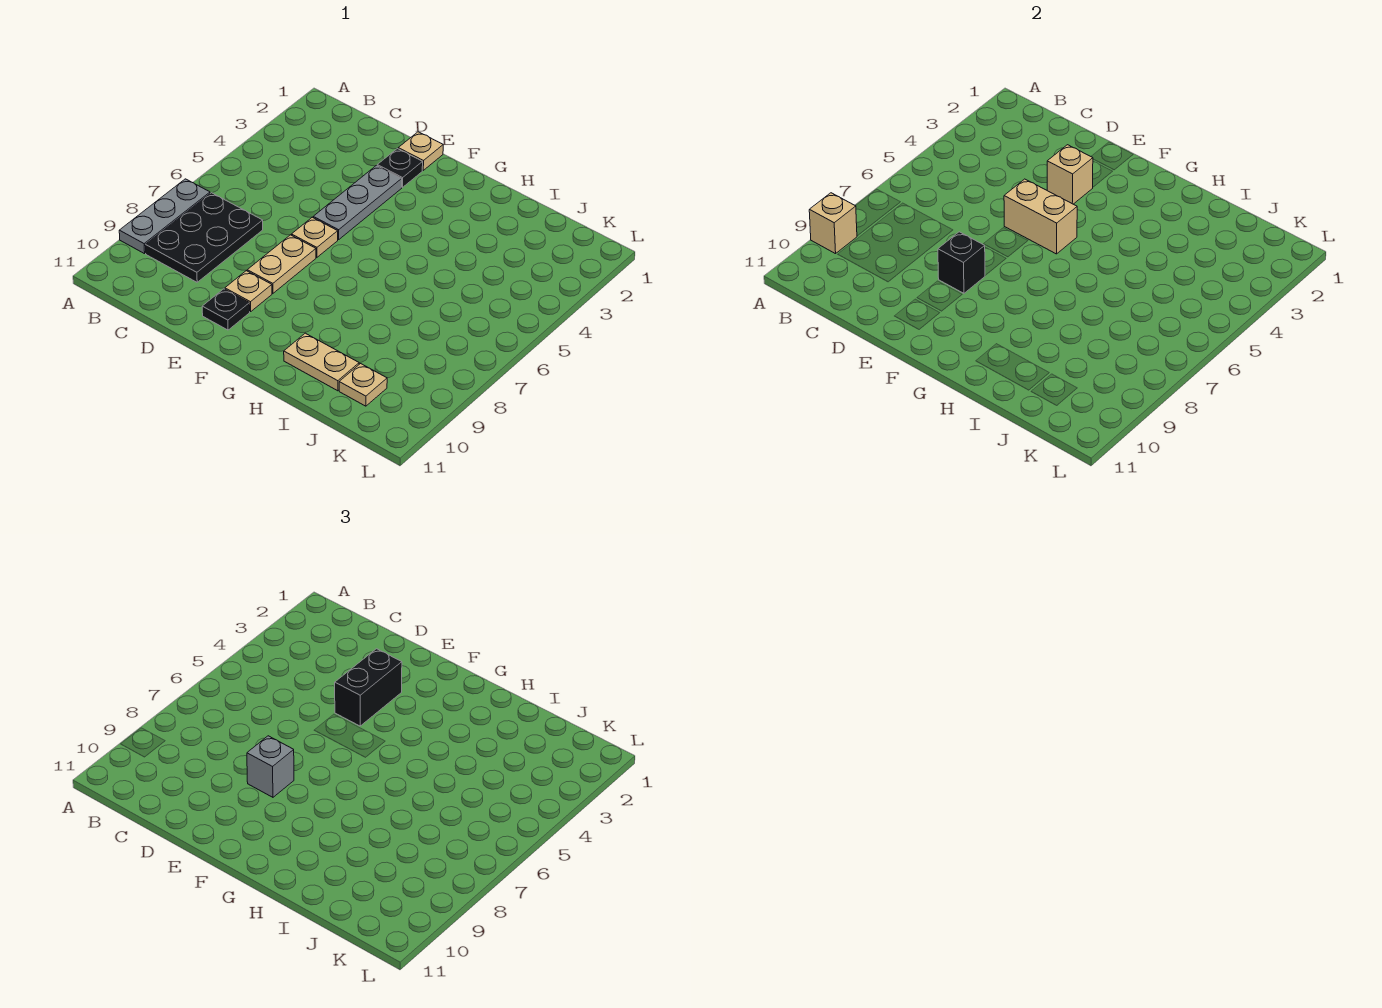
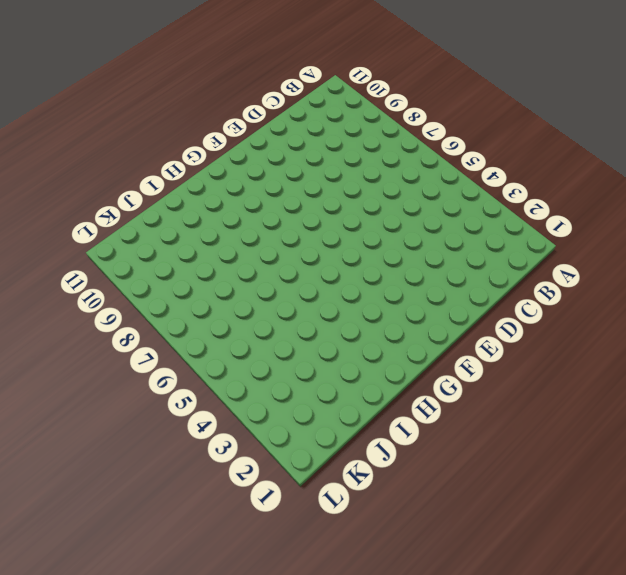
none -> grey plate A7:A9 level 1
none -> black plate B7:C9 level 1
none -> tan plate E1 level 1

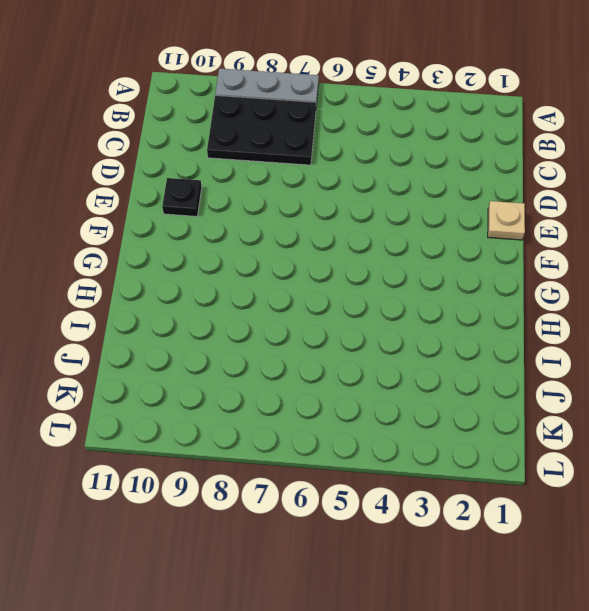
none -> black plate E2 level 1
none -> grey plate E3:E5 level 1
none -> tan plate E6 level 1

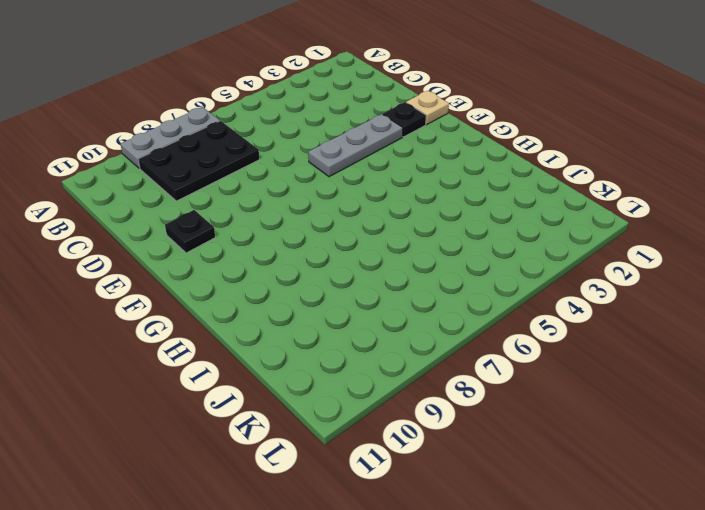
none -> tan plate E6 level 1
none -> tan plate E7:E8 level 1
none -> tan plate E9 level 1

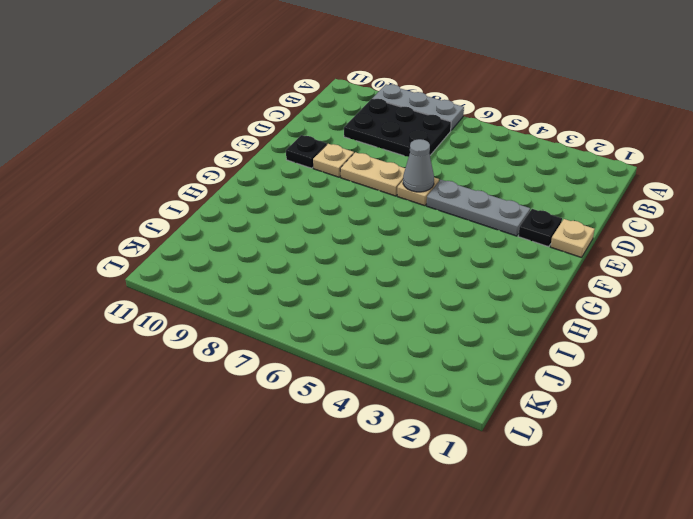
grey cone E6 level 2 -> none
none -> tan plate H10:I10 level 1
none -> tan plate J10 level 1
none -> tan brick A9 level 2

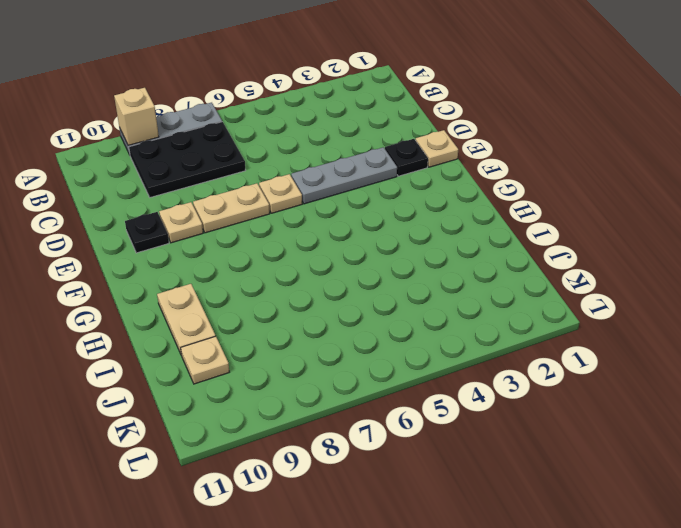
none -> tan brick E3 level 2
none -> tan brick E5:F5 level 2
none -> black brick E8 level 2

